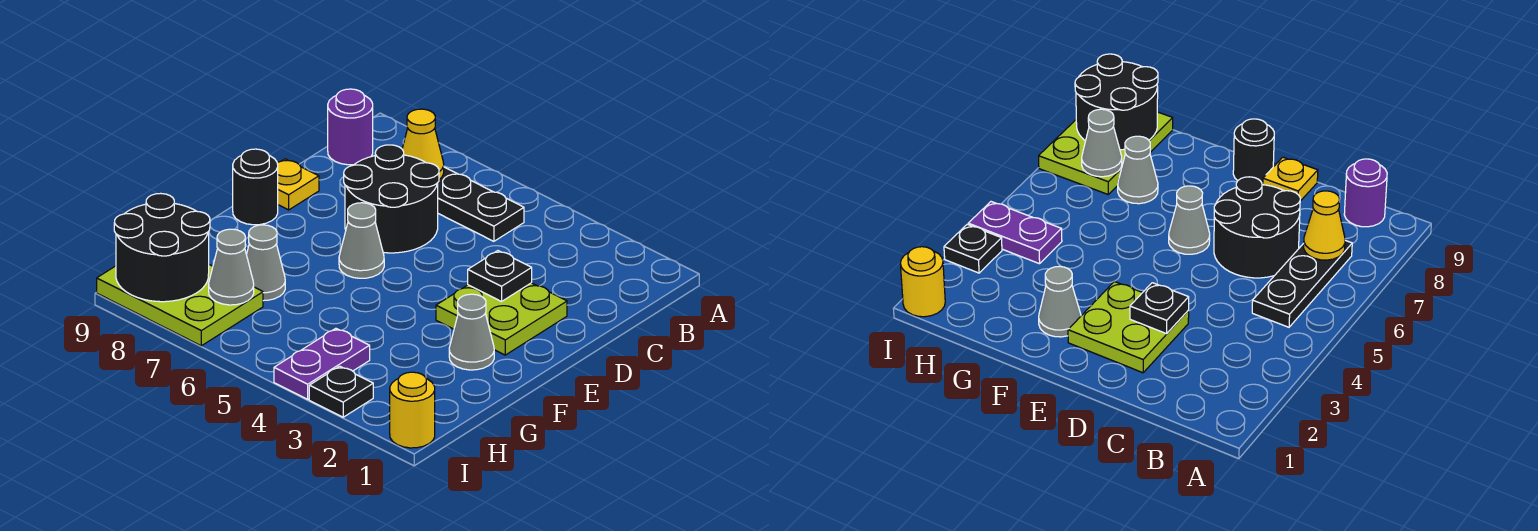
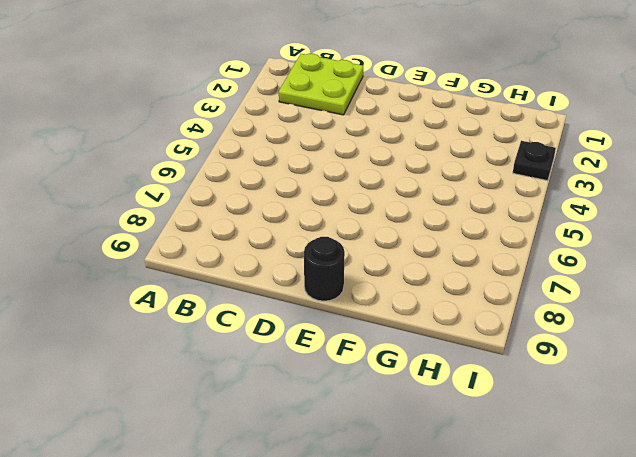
lime plate B1:C2 level 1 -> lime plate D2:E3 level 1
none -> black plate B5:B7 level 1
none -> purple round brick B9 level 1
none -> black round brick C6:D7 level 1

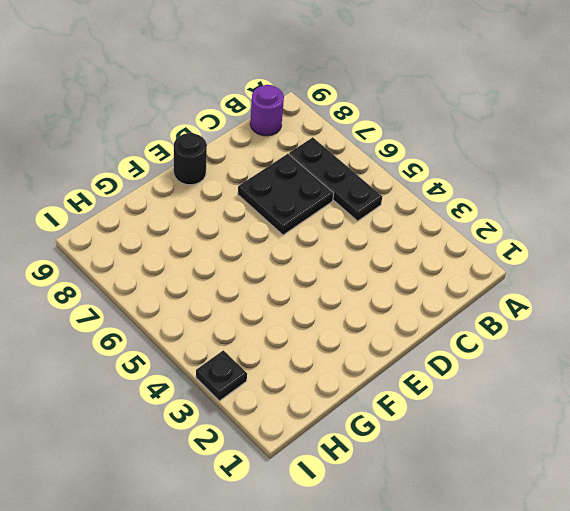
black plate C6:D7 level 1 -> black round brick C6:D7 level 1
none -> lime plate D2:E3 level 1
none -> yellow plate D9 level 1
none -> grey cone E6 level 1

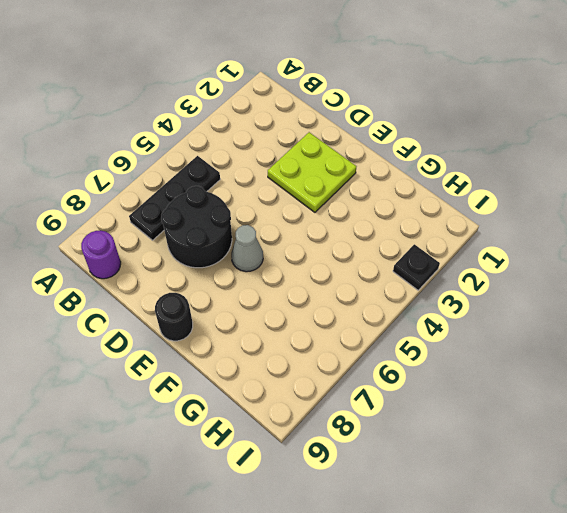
none -> yellow plate D9 level 1
none -> grey cone F2 level 1
none -> grey cone G7 level 1

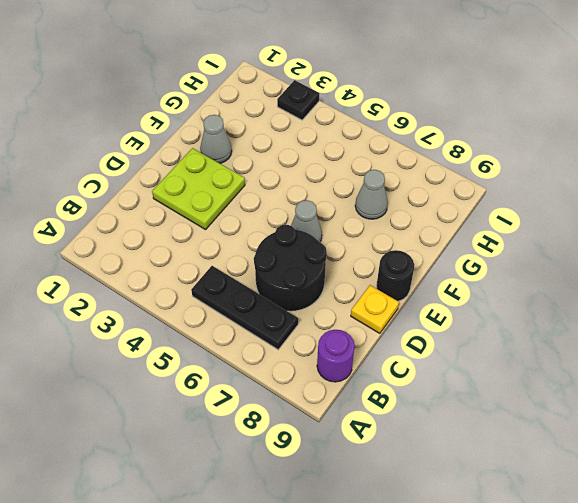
none -> purple plate H4:I4 level 1
none -> lime plate H7:I9 level 1
none -> yellow round brick I1 level 1

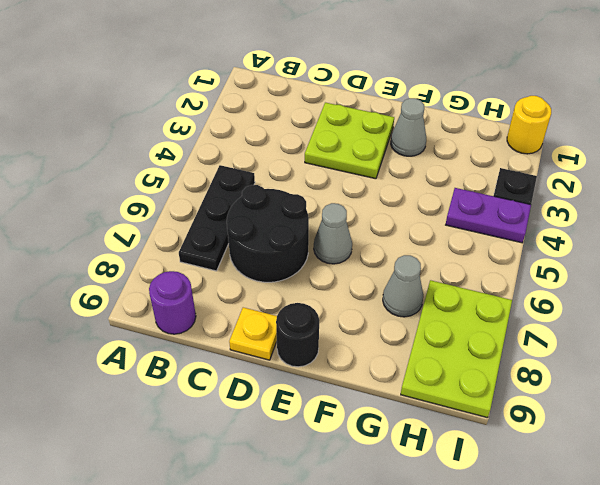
none -> yellow cone B7 level 2
none -> black plate D3 level 2
none -> grey cone H7 level 2

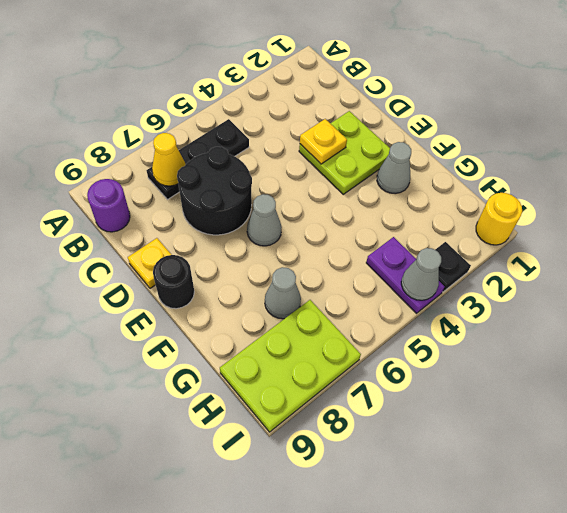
yellow plate D3 level 2 -> black plate D3 level 2
grey cone I4 level 2 -> grey cone H7 level 2
none -> black round brick H8:I9 level 2

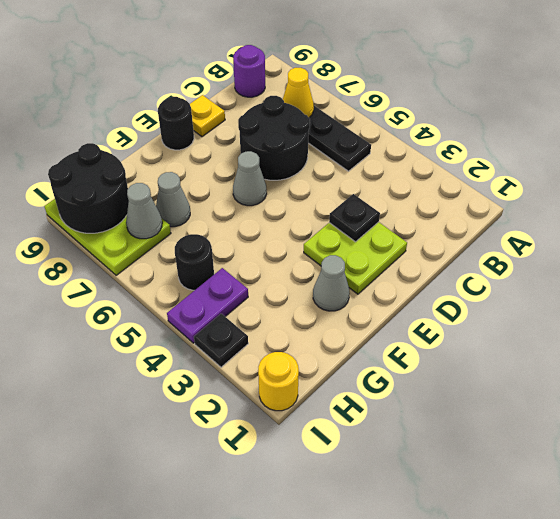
black round brick H5 level 1 -> none

